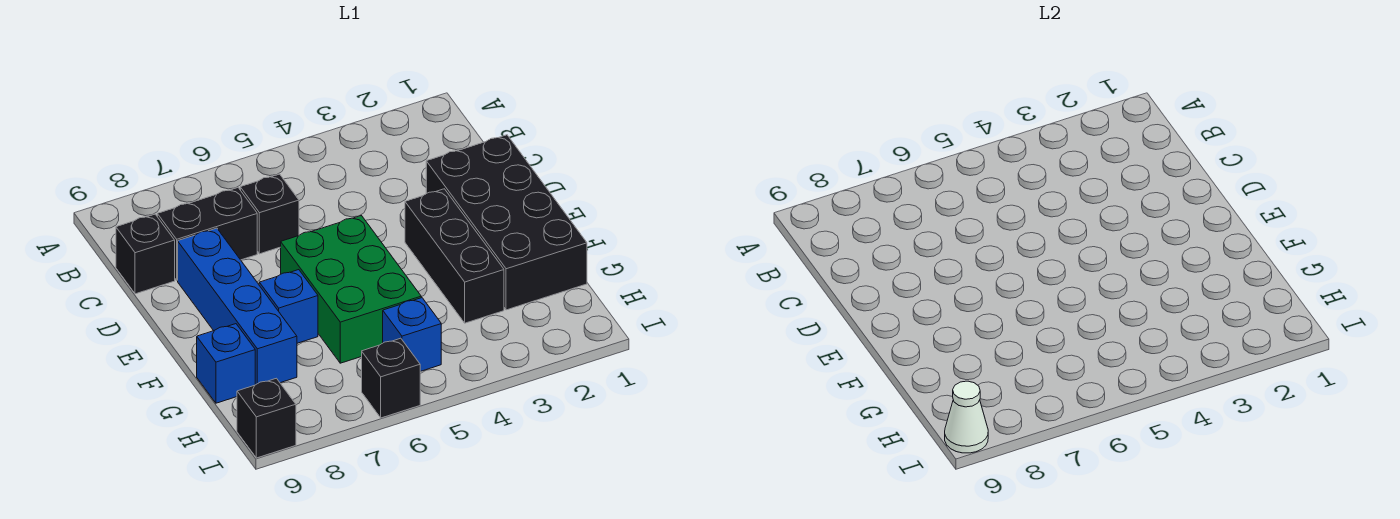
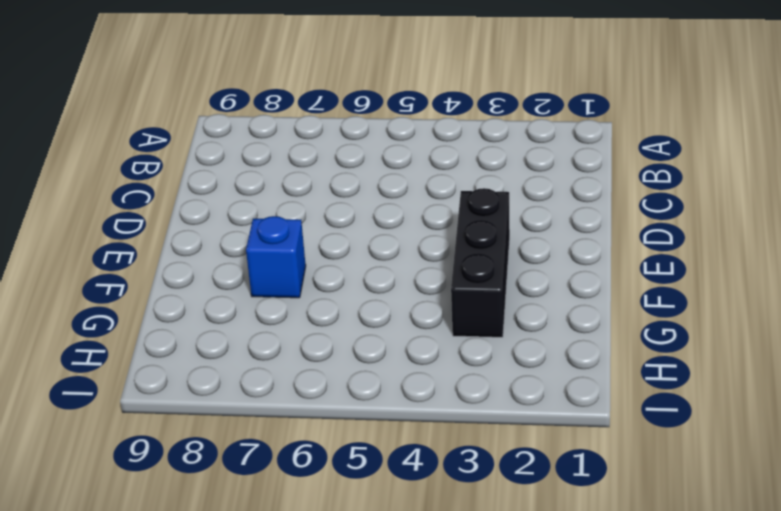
none -> black brick C6 level 1
none -> black brick C7:C8 level 1
none -> black brick C9 level 1

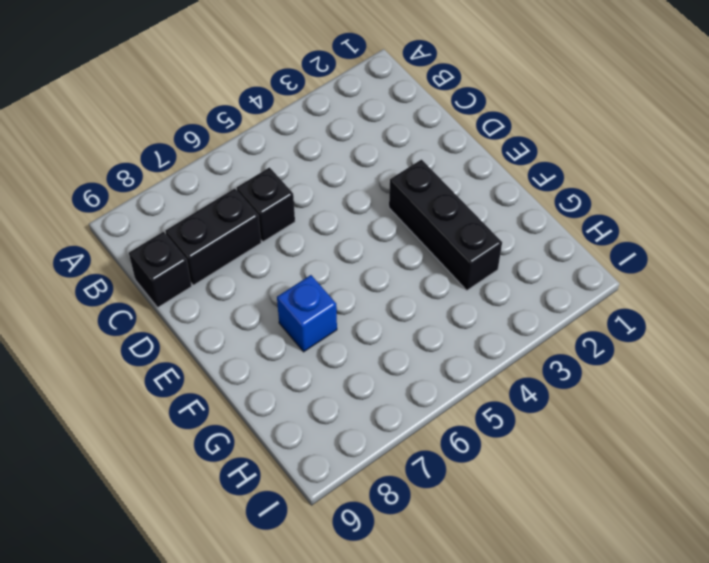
none -> black brick D1:G2 level 1
none -> blue brick D8:G8 level 1
none -> green brick E5:G6 level 1

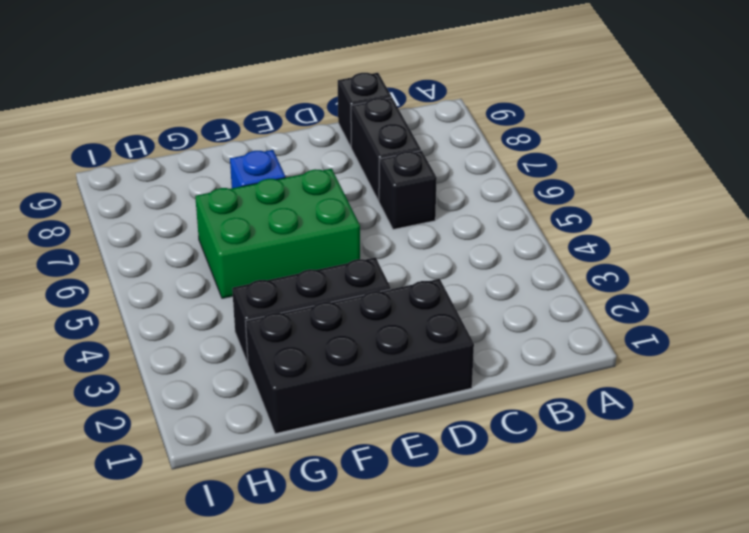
none -> blue brick D8:G8 level 1
none -> blue brick G9 level 1
none -> blue brick H5 level 1

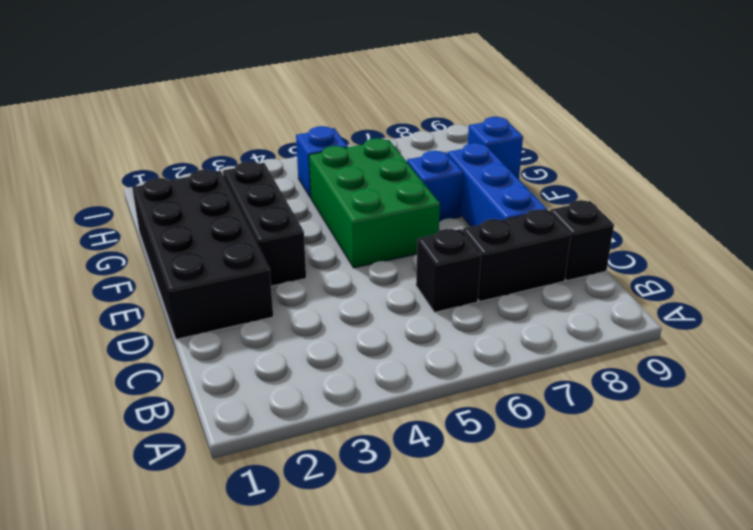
blue brick D8:F8 level 1 -> blue brick D8:G8 level 1
none -> black brick I6 level 1
none -> black brick I9 level 1
none -> white cone I9 level 2

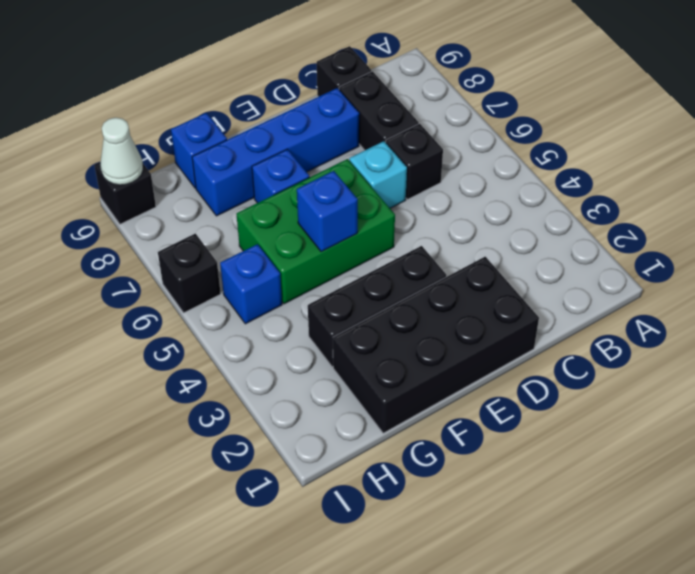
cyan brick D6 level 1 -> none
blue brick F5 level 2 -> none

